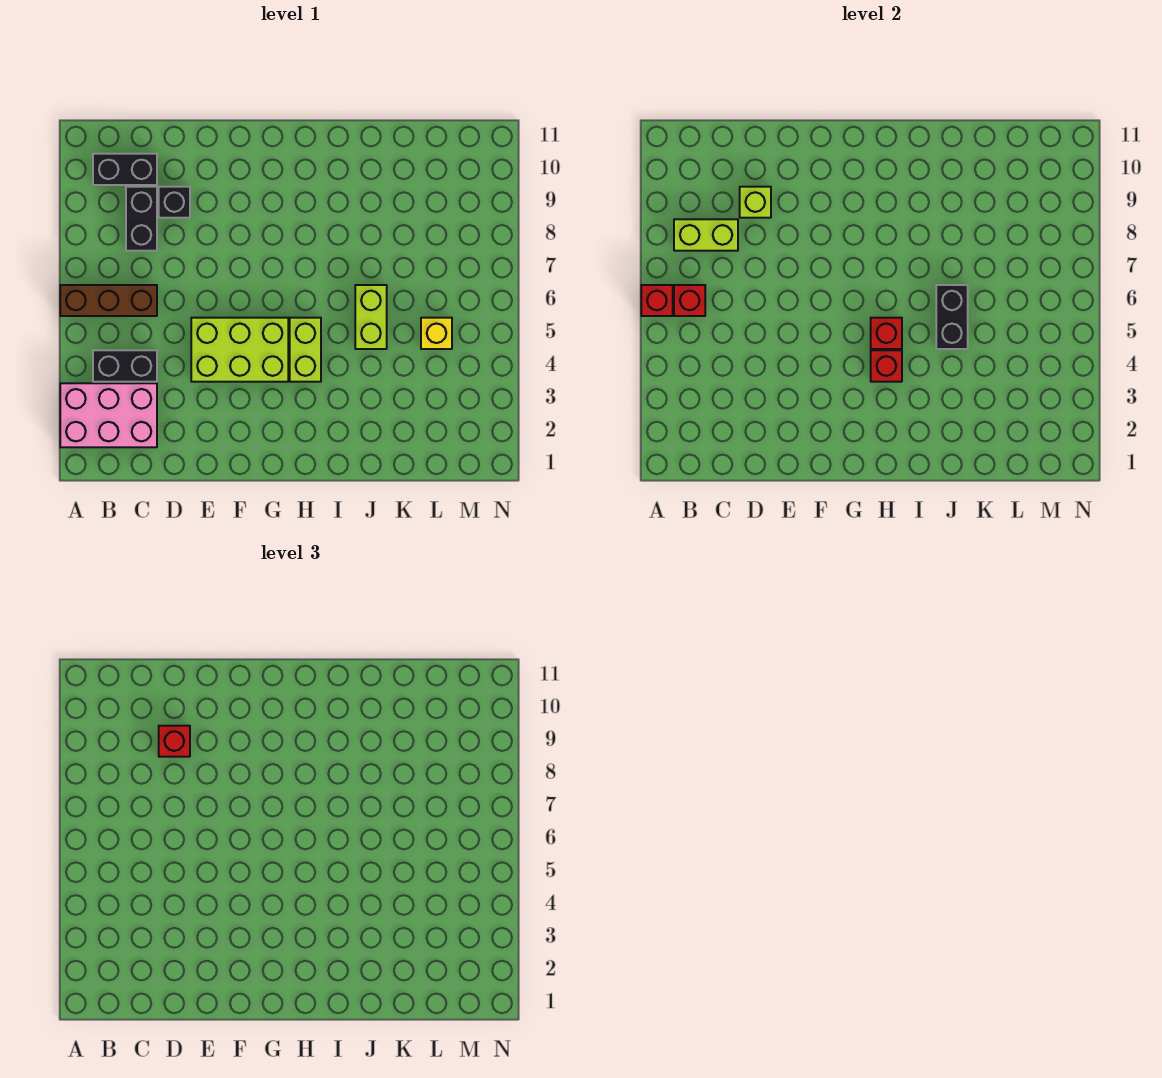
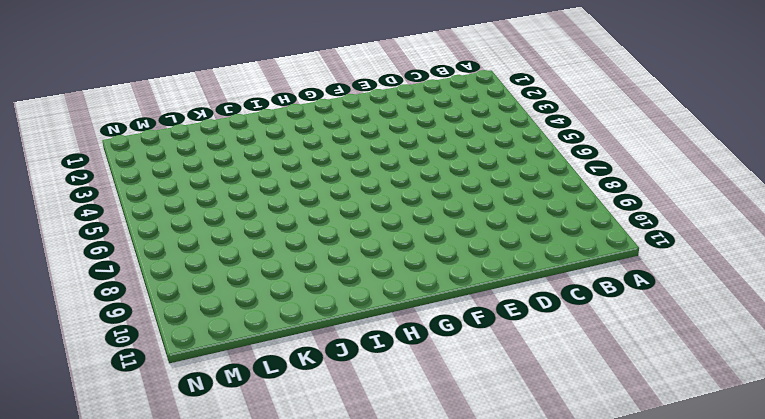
none -> pink brick A2:C3 level 1
none -> brown brick A6:C6 level 1
none -> black brick B4:C4 level 1

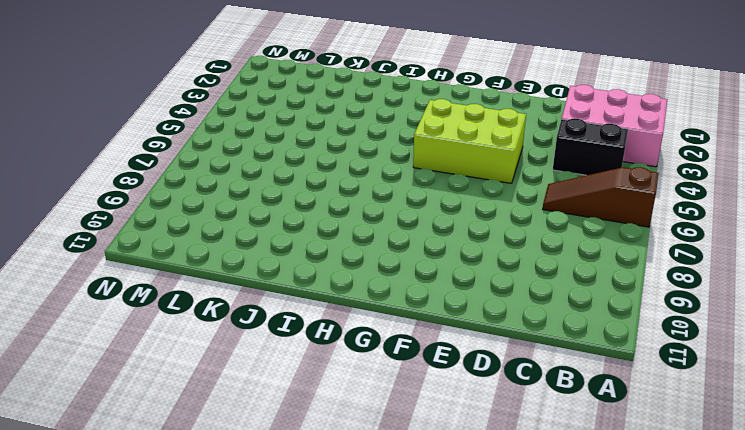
brown slope A6:C6 level 1 top A -> brown brick A6:C6 level 1
none -> black brick B10:C10 level 1
none -> black brick C8:C9 level 1
none -> black brick D9 level 1

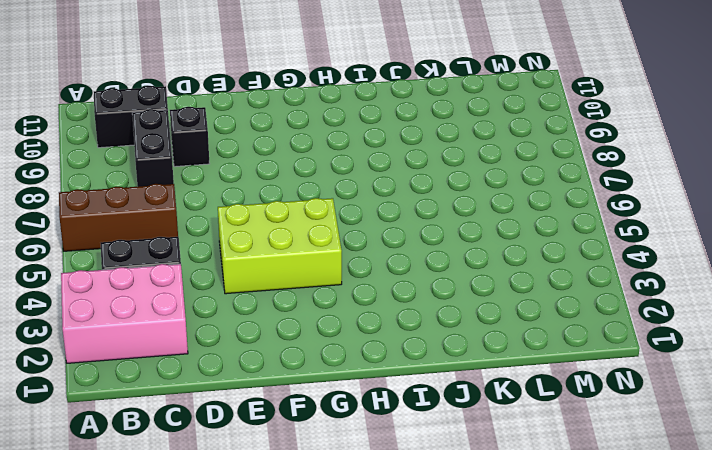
none -> lime brick H4:H5 level 1
none -> lime brick J5:J6 level 1
none -> yellow brick L5 level 1

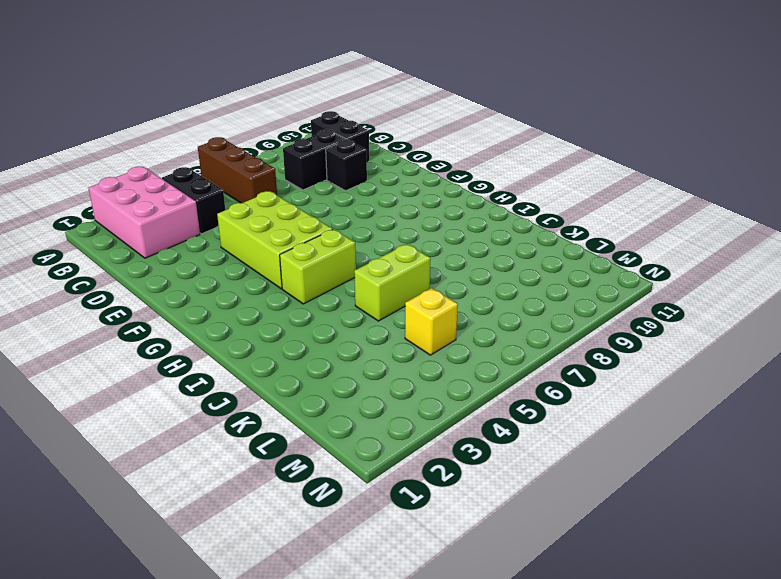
none -> red brick A6 level 2
none -> red brick B6 level 2
none -> lime brick B8:C8 level 2

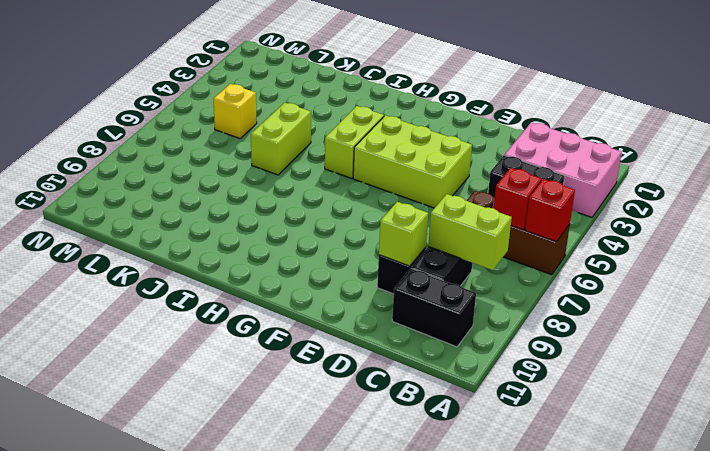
none -> red brick H4 level 2
none -> red brick H5 level 2
none -> black brick J5:J6 level 2

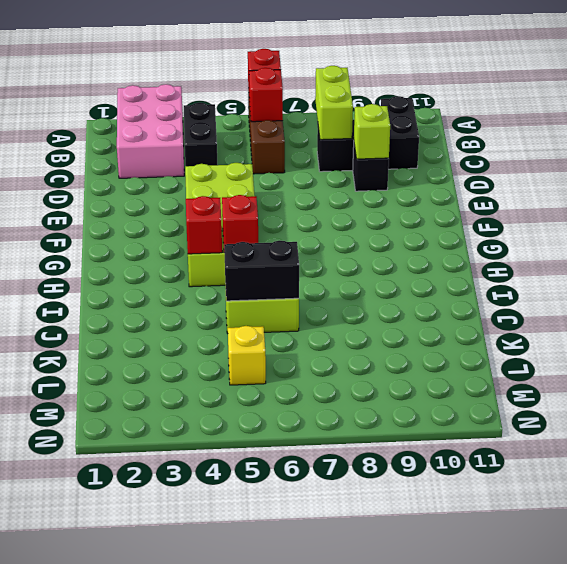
none -> red brick D9 level 3

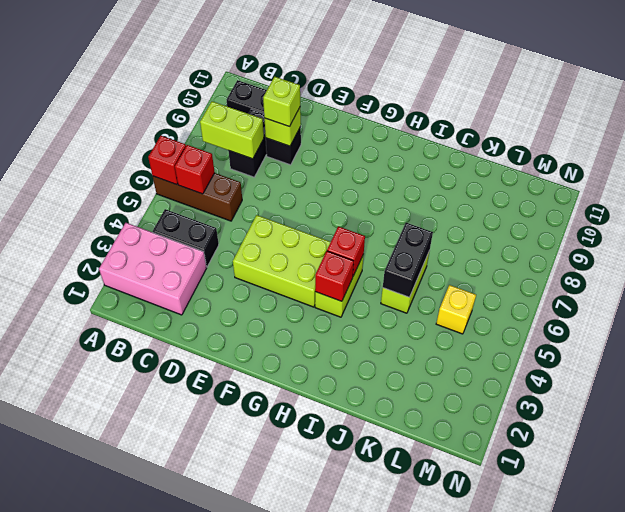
lime brick D9 level 3 -> red brick D9 level 3

